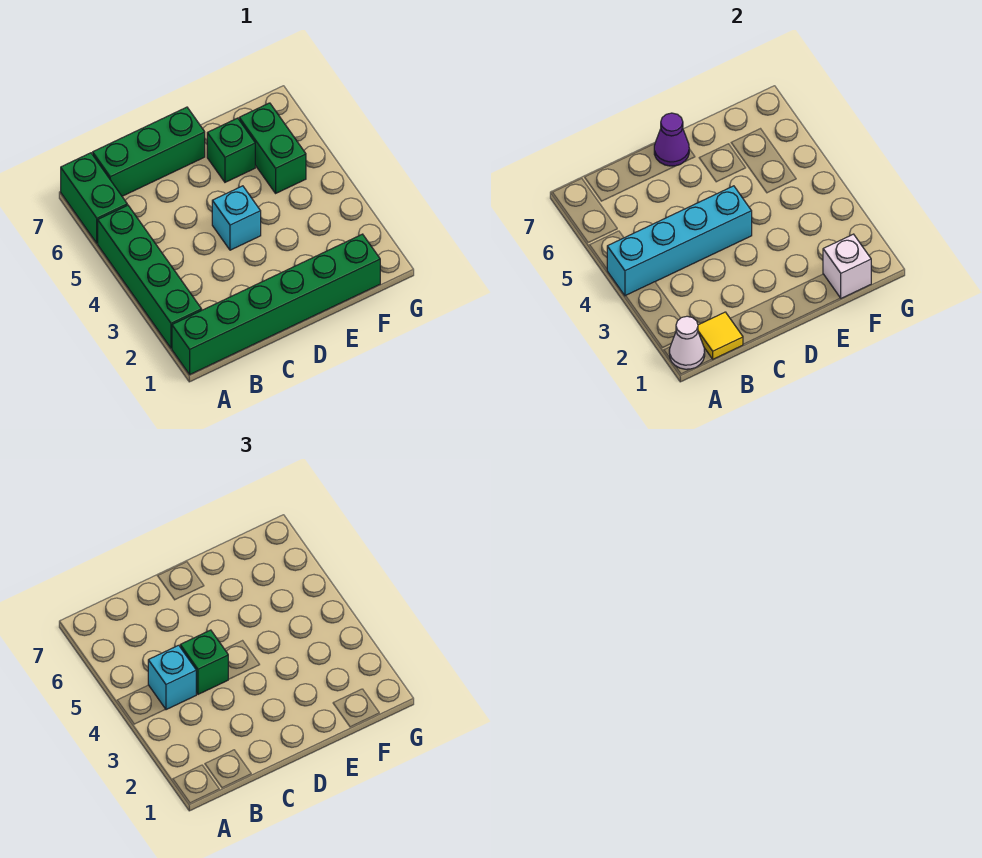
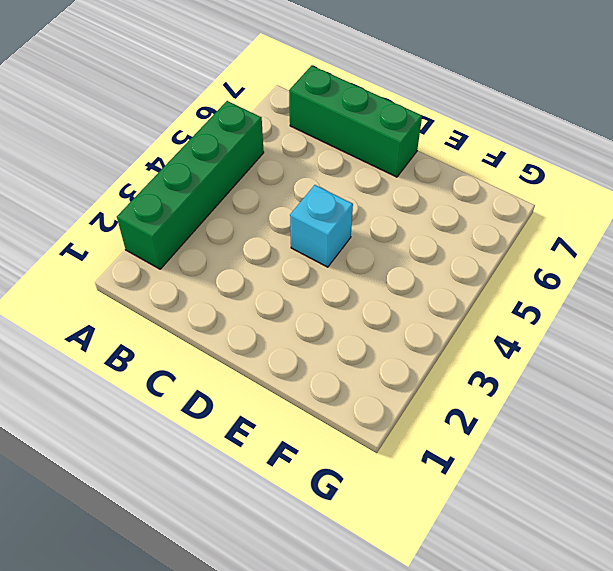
none -> green brick A1:F1 level 1
none -> green brick A6:A7 level 1
none -> green brick E6 level 1

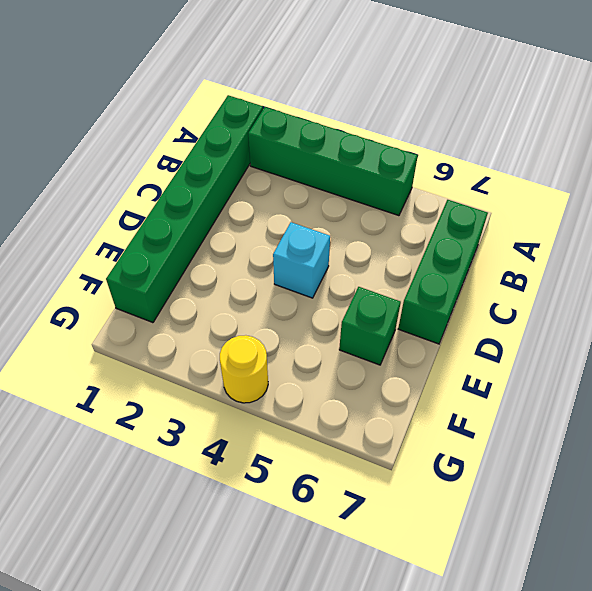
yellow round brick G4 level 1 -> none
none -> green brick A6:A7 level 1
none -> green brick F5:F6 level 1
none -> white cone A1 level 2

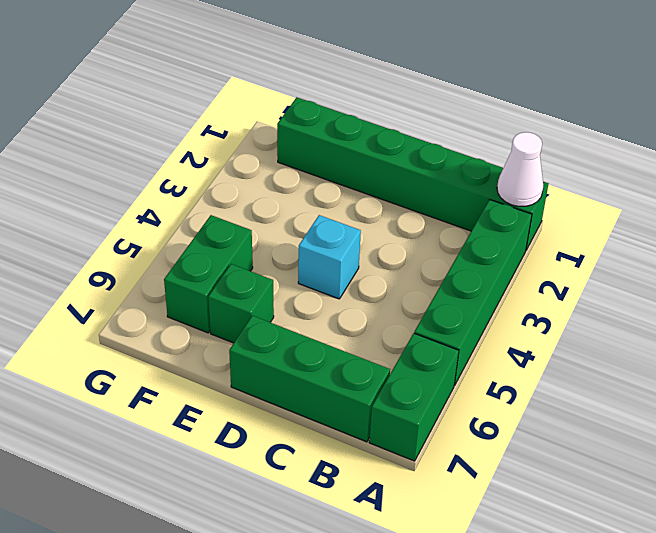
none -> cyan brick A4:D4 level 2
none -> yellow tile B1 level 2
none -> purple cone D7 level 2

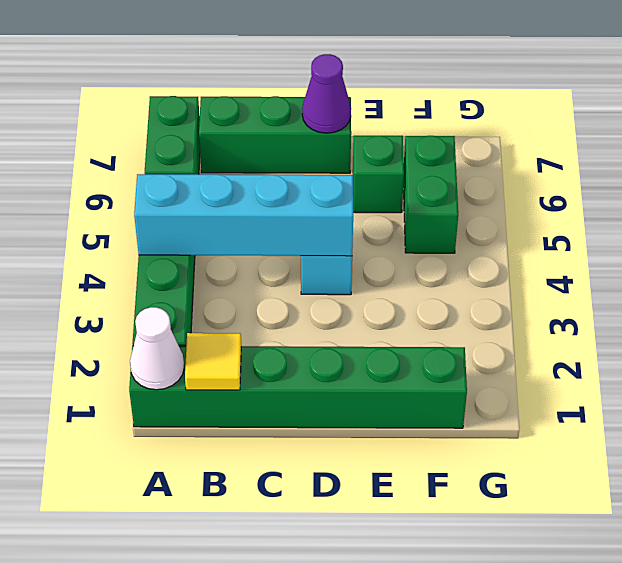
none -> white brick F1 level 2
none -> cyan brick B4 level 3
none -> green brick C4 level 3

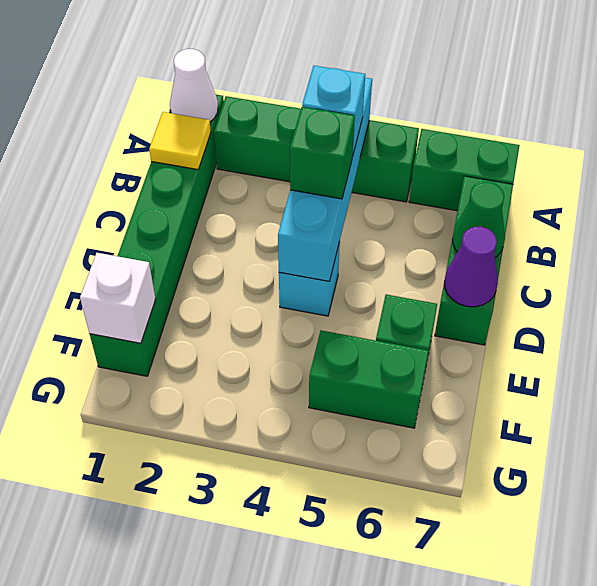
green cone C7 level 2 -> none

